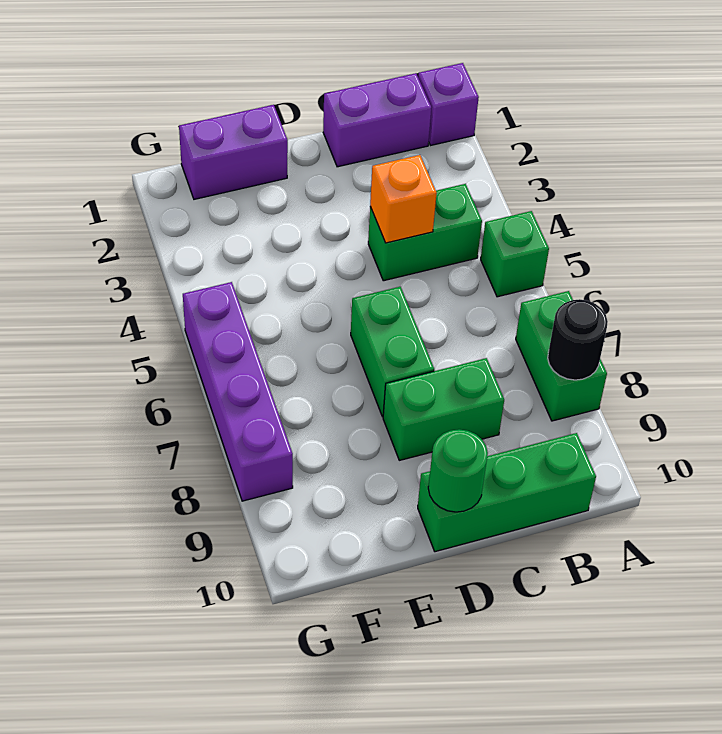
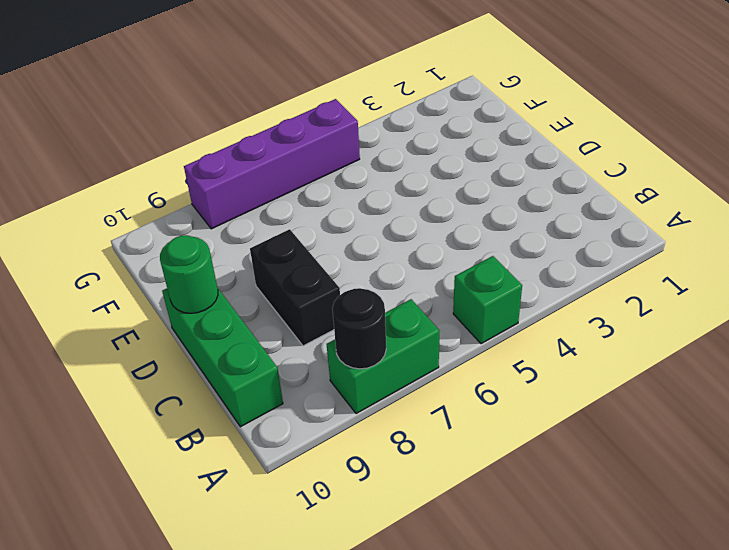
black brick C8:D8 level 1 -> green brick C8:D8 level 1
none -> purple brick A1 level 1
none -> purple brick B1:C1 level 1
none -> green brick B4:C4 level 1

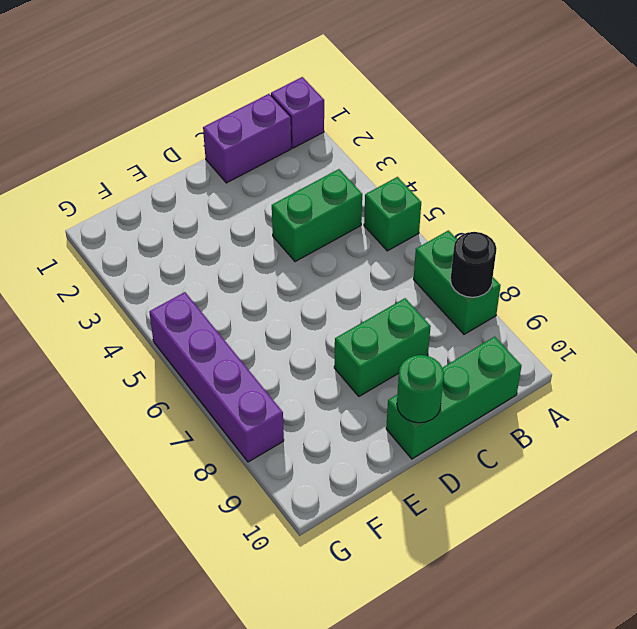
none -> green brick D6:D7 level 1
none -> purple brick E1:F1 level 1
none -> orange brick C4 level 2

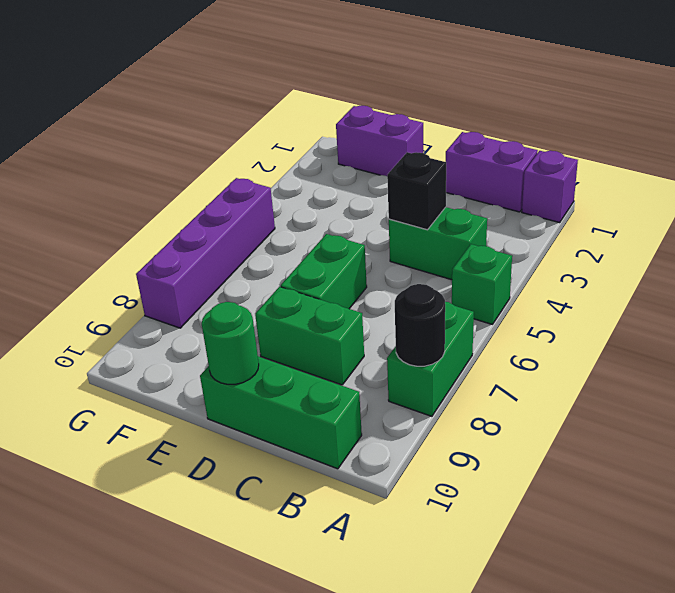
black brick C4 level 2 -> orange brick C4 level 2

